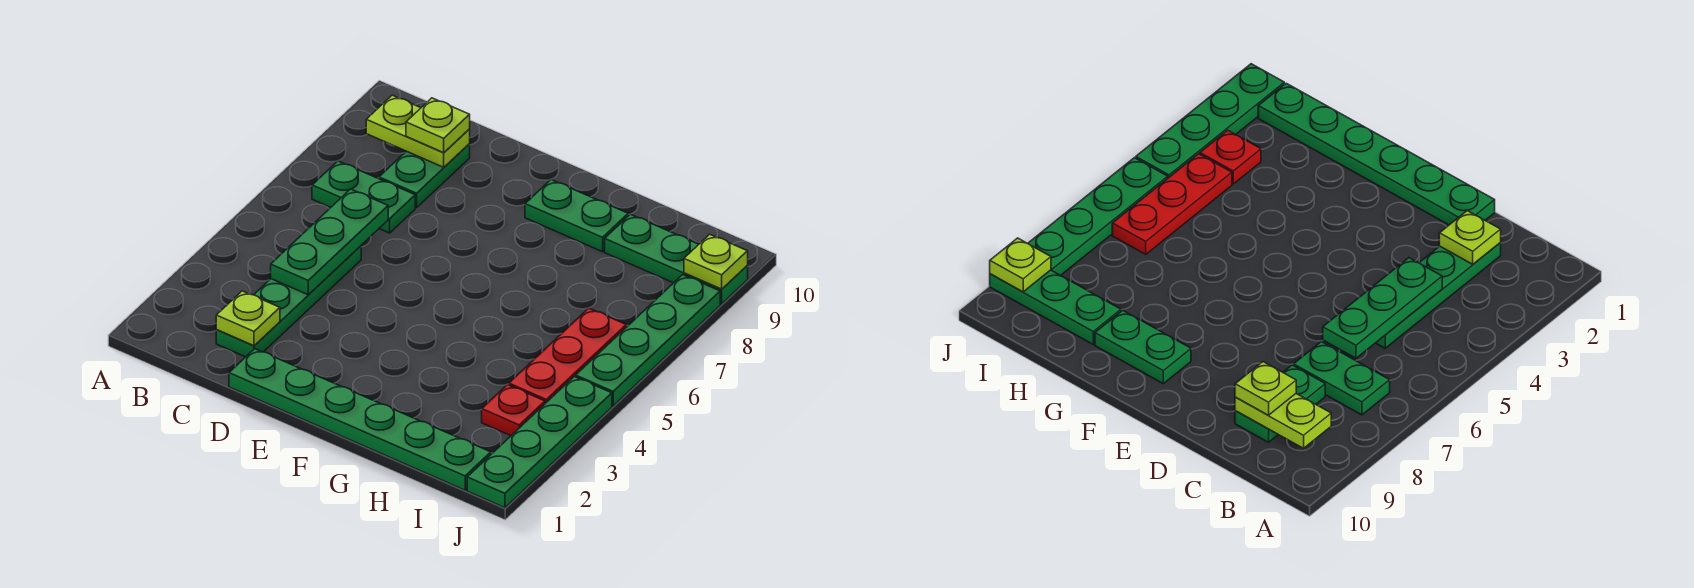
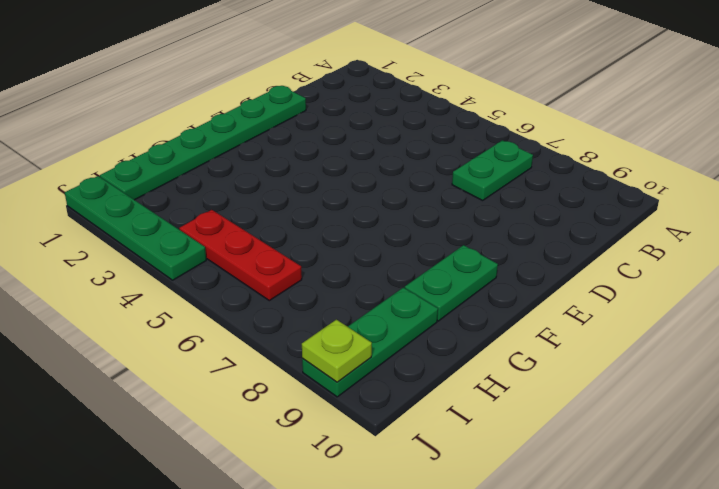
none -> green plate C2:C5 level 1
none -> green plate C8:C9 level 1
none -> red plate I3 level 1

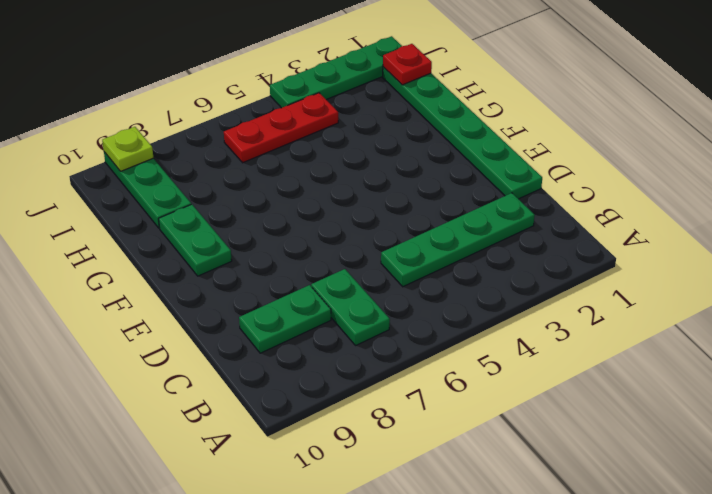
red plate I1 level 2 -> red plate I3 level 1
none -> green plate J5:J8 level 1
none -> lime plate B9:C9 level 2
none -> lime plate C2 level 2

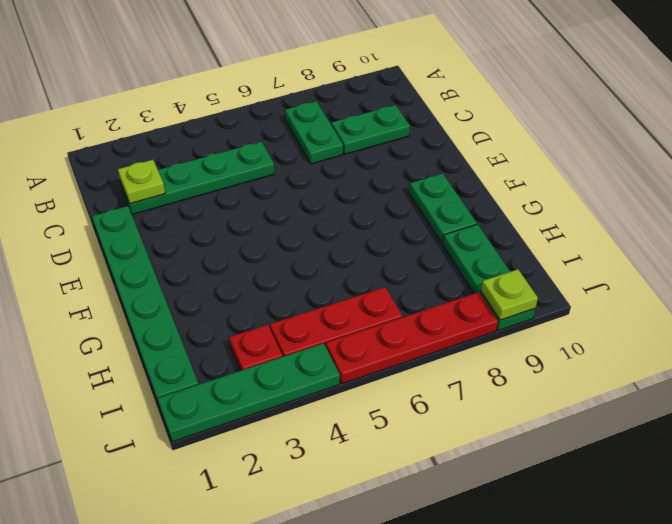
red plate J5:J8 level 1 -> green plate J5:J8 level 1
none -> lime plate B9:C9 level 2
none -> green plate C4:C6 level 2
none -> lime plate C9 level 3

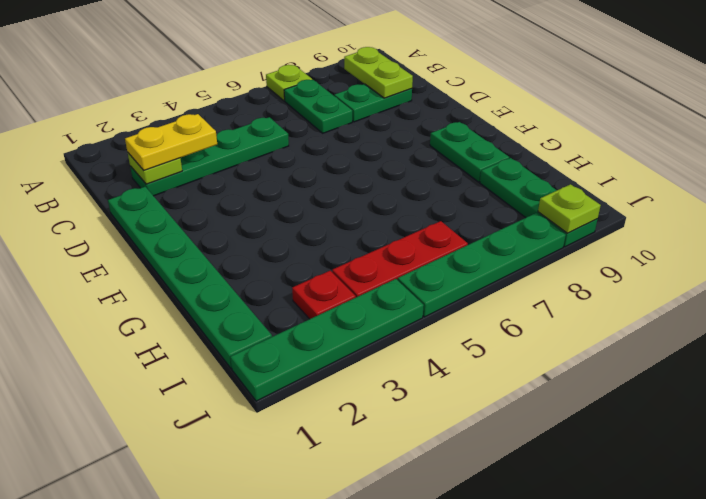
lime plate A7 level 1 -> lime plate C9 level 3
yellow plate C2:C3 level 3 -> none
none -> green plate C4:C6 level 2

